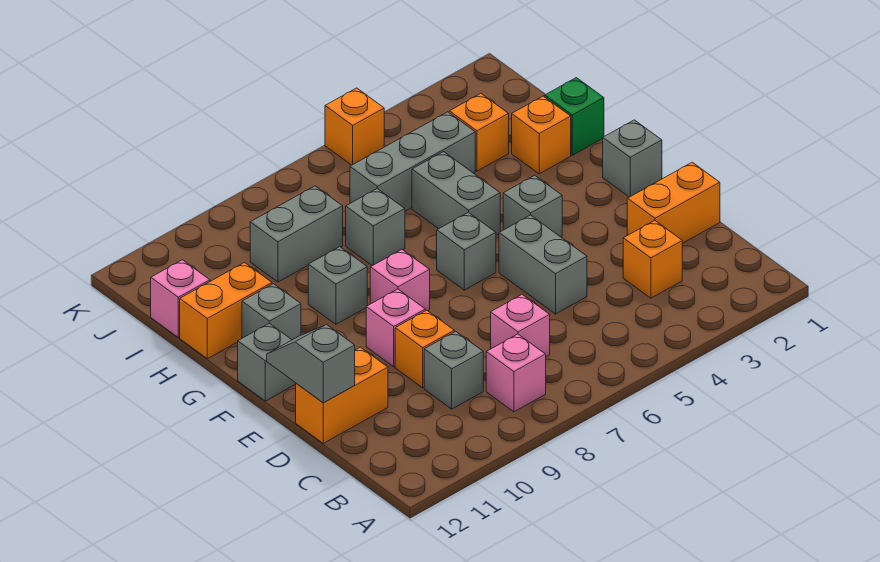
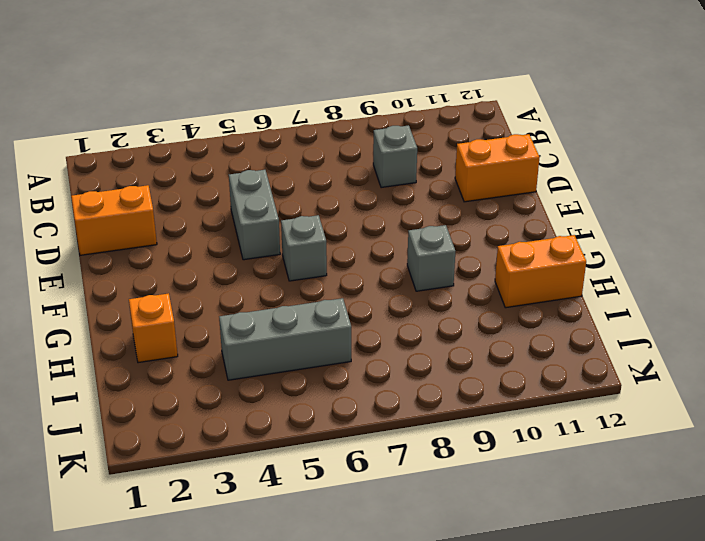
none -> pink brick B8 level 1
none -> orange brick C3 level 1
none -> pink brick C7 level 1

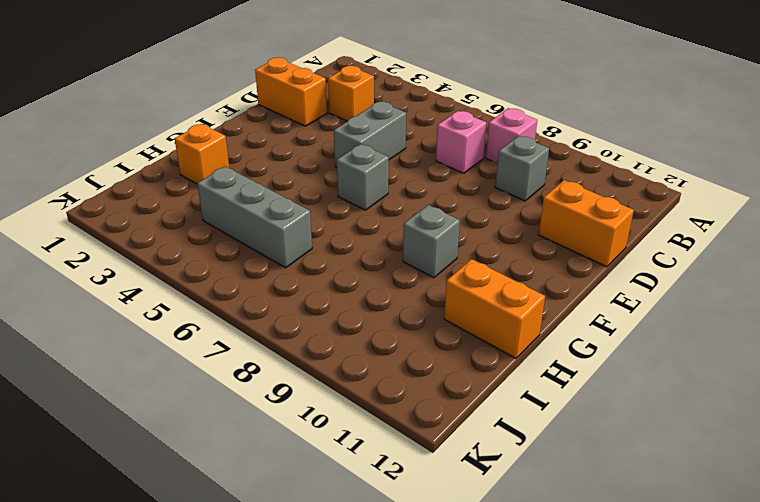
none -> orange brick D9 level 1
none -> pink brick E9 level 1
none -> grey brick F1 level 1

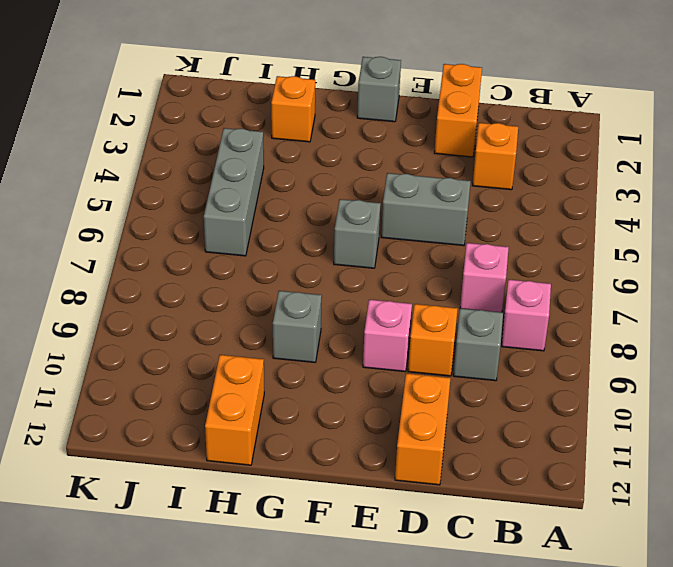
none -> grey brick F4 level 1
none -> pink brick F8 level 1
none -> grey brick F12 level 1

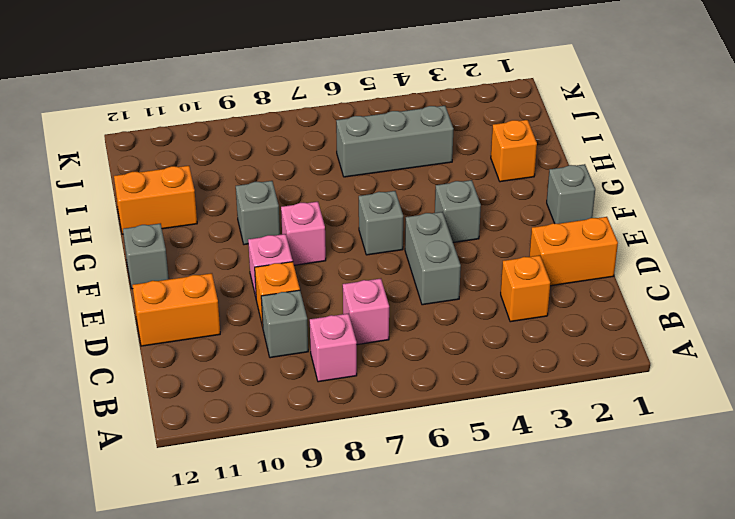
none -> grey brick G5:H5 level 1
none -> grey brick G11 level 1
none -> green brick H1 level 1

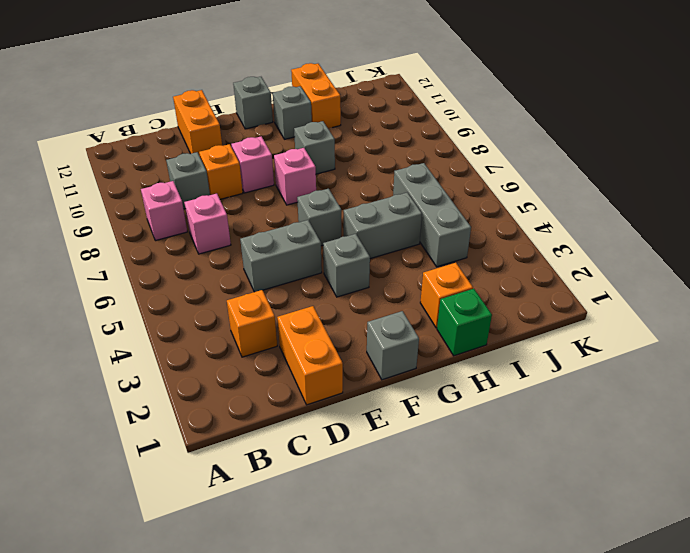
none -> grey brick H7 level 1
none -> orange brick I3 level 1
none -> grey brick I8:I9 level 1

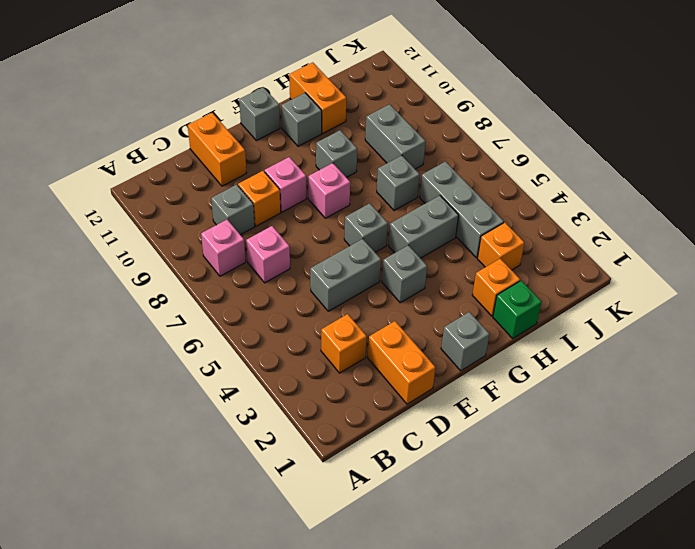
none -> pink brick I12 level 1
none -> orange brick K5 level 1
none -> grey slope D12:E12 level 2 top D

